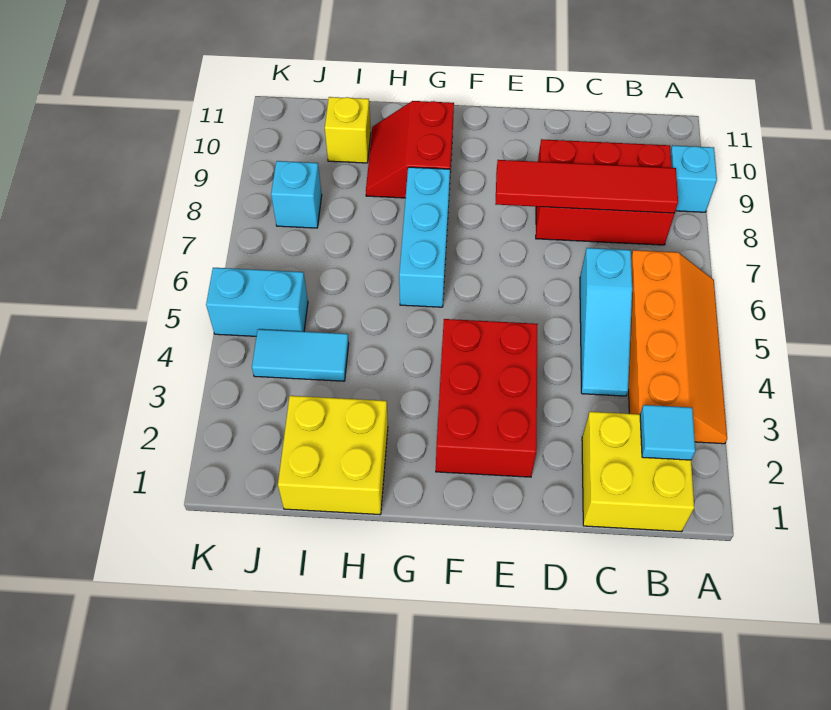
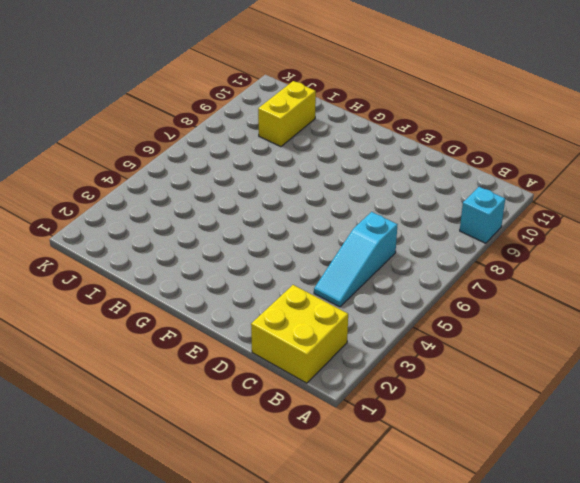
yellow brick I9:I10 level 1 -> yellow brick I10 level 1
none -> orange slope A3:B6 level 1 top B
none -> red brick B8:D9 level 1
none -> red brick E2:F4 level 1

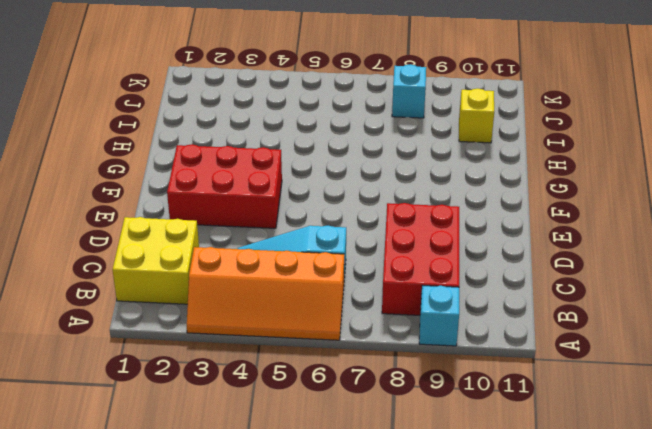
none -> cyan brick G6:G8 level 1
none -> red slope G9:H10 level 1 top G
none -> yellow brick H1:I2 level 1

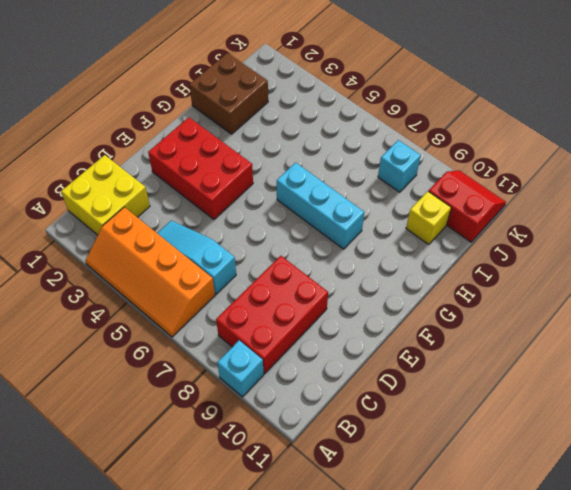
brown brick H1:I2 level 1 -> yellow brick H1:I2 level 1
red slope J10:K11 level 1 top J -> red slope G9:H10 level 1 top G
none -> cyan tile I4:J4 level 1
none -> cyan brick J5:K5 level 1
none -> cyan tile B2 level 2

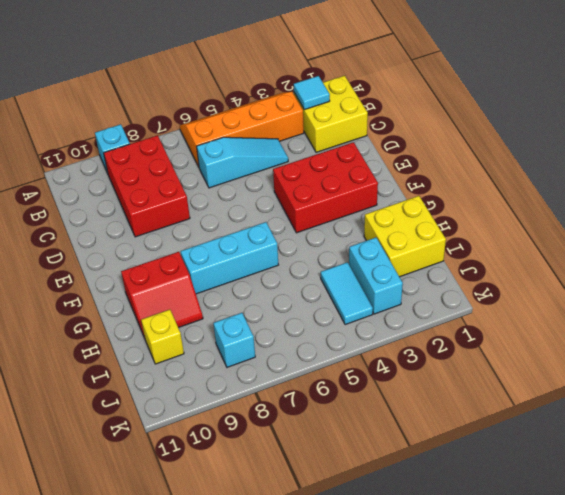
cyan brick I3:J3 level 1 -> cyan brick J5:K5 level 1
none -> red tile B8:E8 level 2

